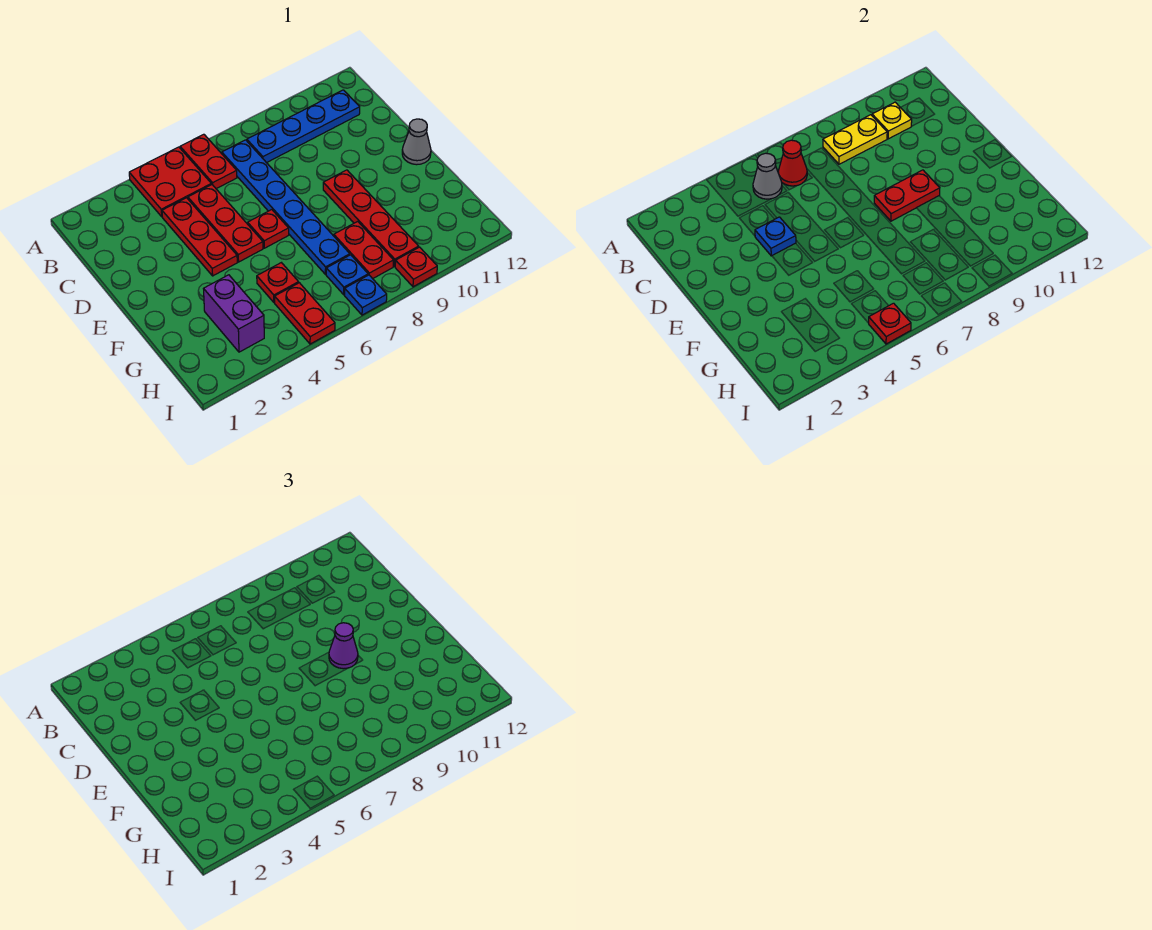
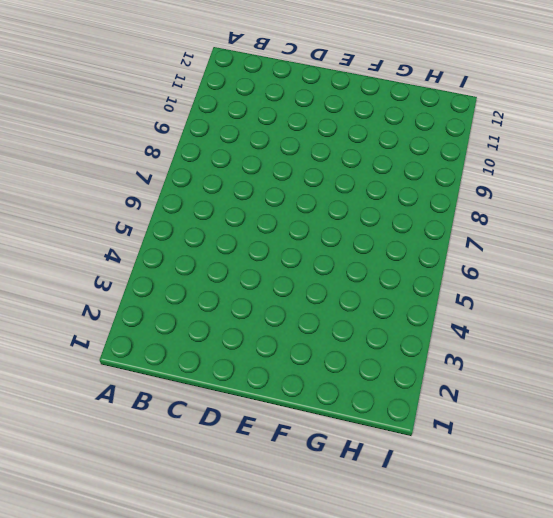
none -> red plate A4:B5 level 1
none -> red plate A6:B6 level 1
none -> blue plate B7:G7 level 1

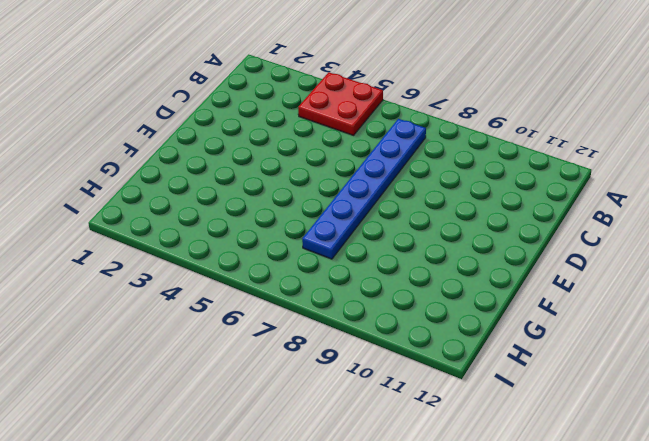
none -> red plate A6:B6 level 1
none -> blue plate B8:B11 level 1
none -> red plate C4:E4 level 1

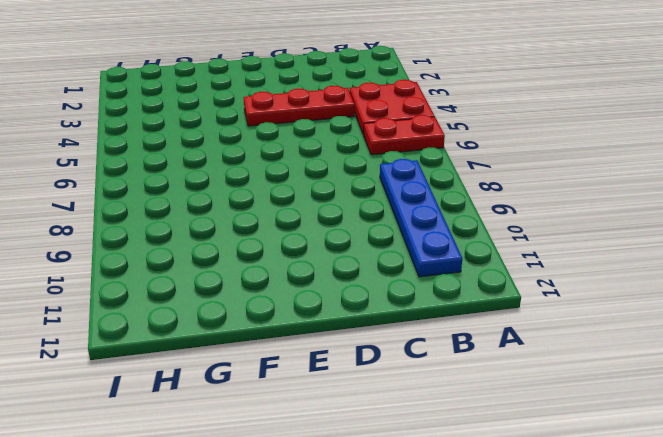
none -> blue plate B7:G7 level 1
none -> red plate C5:E5 level 1
none -> red plate E6 level 1

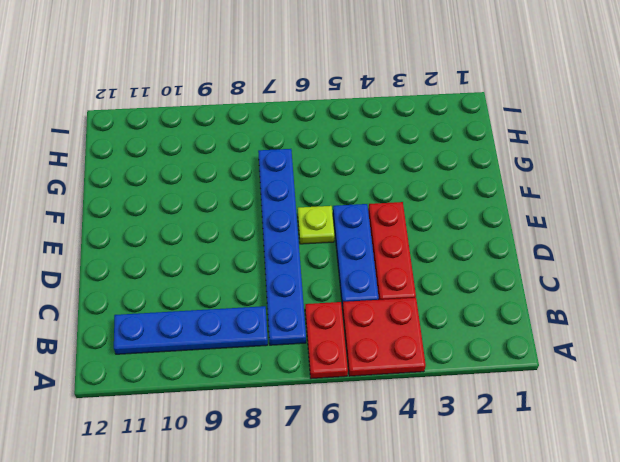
blue plate C5:E5 level 1 -> red plate C5:E5 level 1
lime plate E6 level 1 -> red plate E6 level 1
none -> red plate E9:H9 level 1
none -> grey cone E12 level 1
none -> purple brick G3:H3 level 1

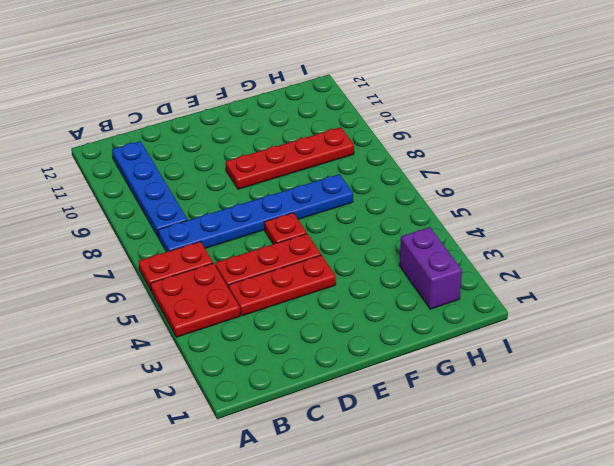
purple brick H2:H3 level 1 -> purple brick G3:H3 level 1
none -> grey cone E12 level 1
none -> red plate G5 level 1
none -> red plate G8:H8 level 1

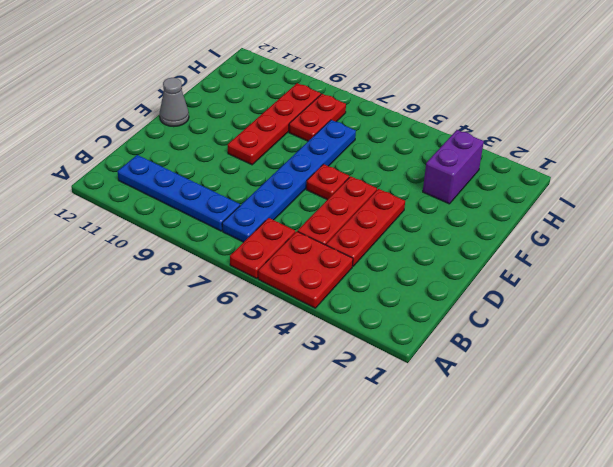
none -> red plate G5 level 1
none -> red plate H5:I5 level 1
none -> blue plate H7 level 1

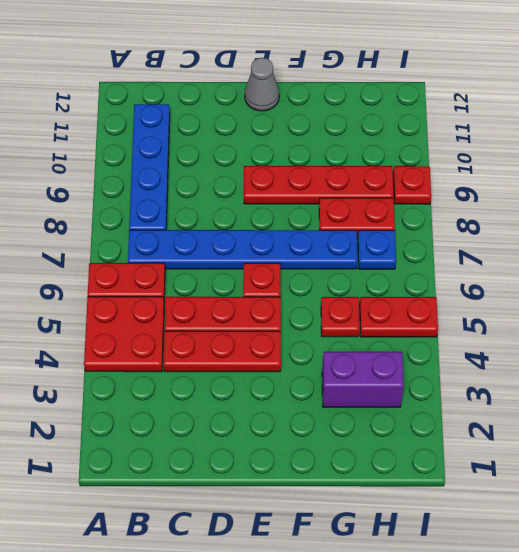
none -> blue plate I7 level 1
none -> grey cone B5 level 2
none -> red cone B6 level 2

